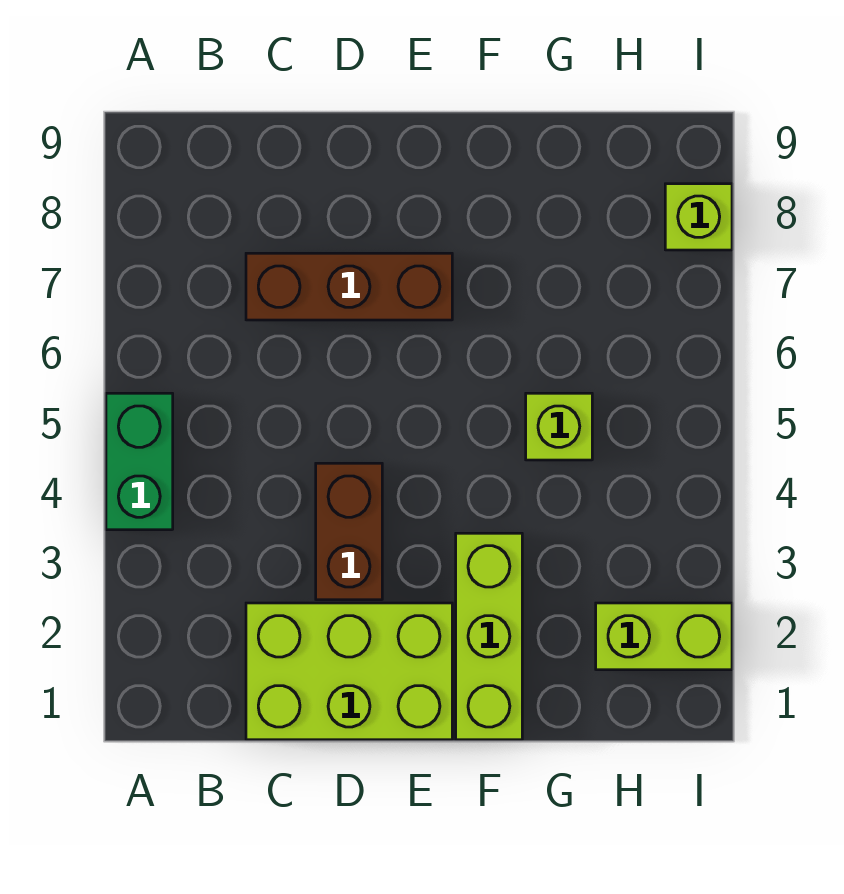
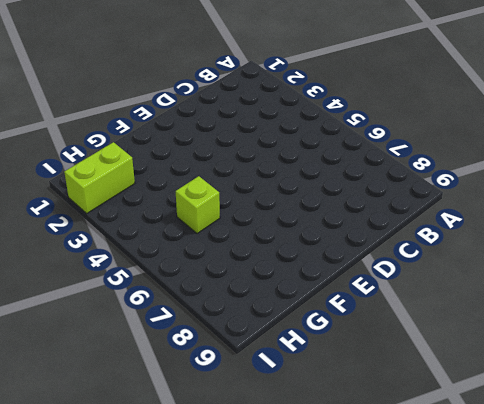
none -> green brick A4:A5 level 1
none -> lime brick C1:E2 level 1

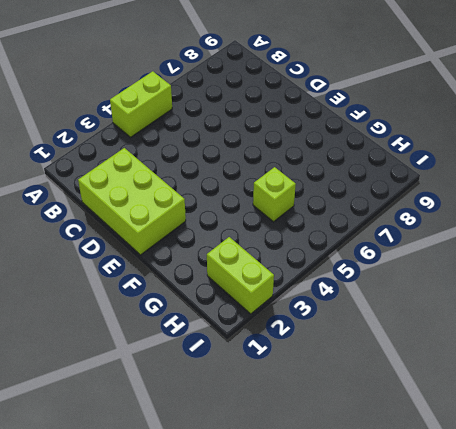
lime brick A4:A5 level 1 -> green brick A4:A5 level 1
none -> brown brick C7:E7 level 1
none -> brown brick D3:D4 level 1

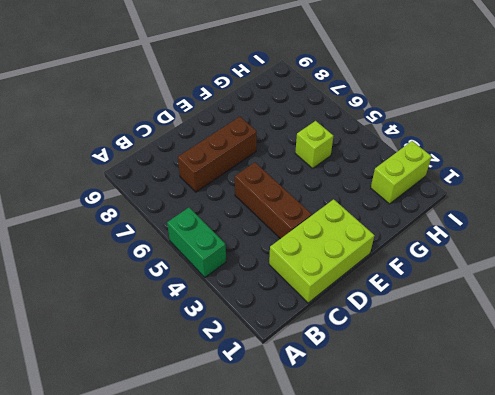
brown brick D3:D5 level 1 -> brown brick D3:D4 level 1
none -> lime brick F1:F3 level 1
none -> lime brick I8 level 1

